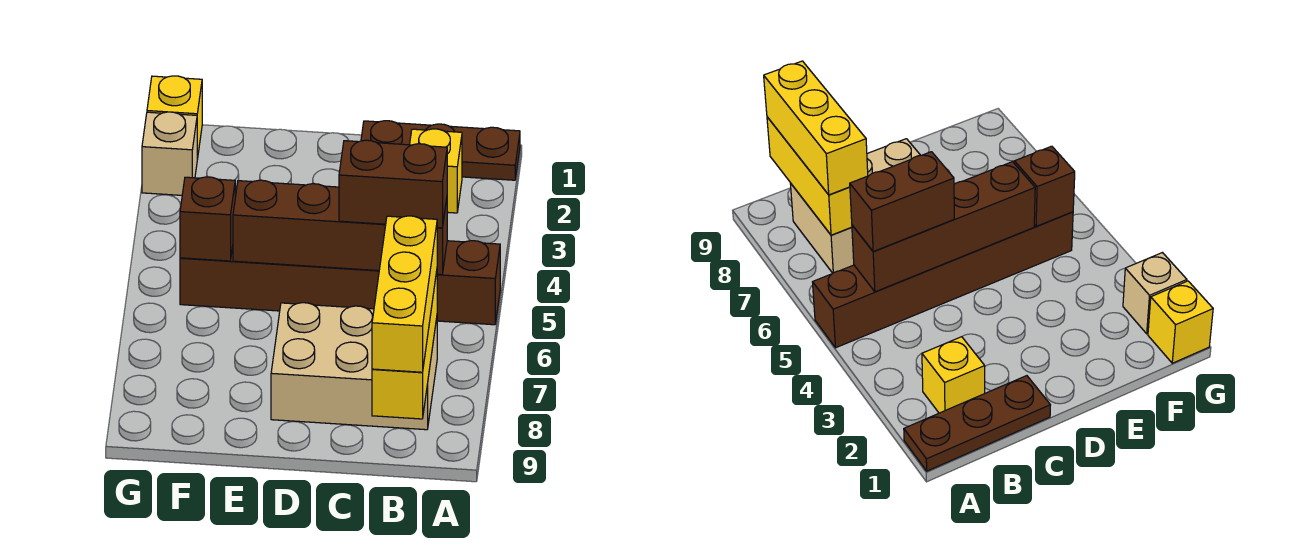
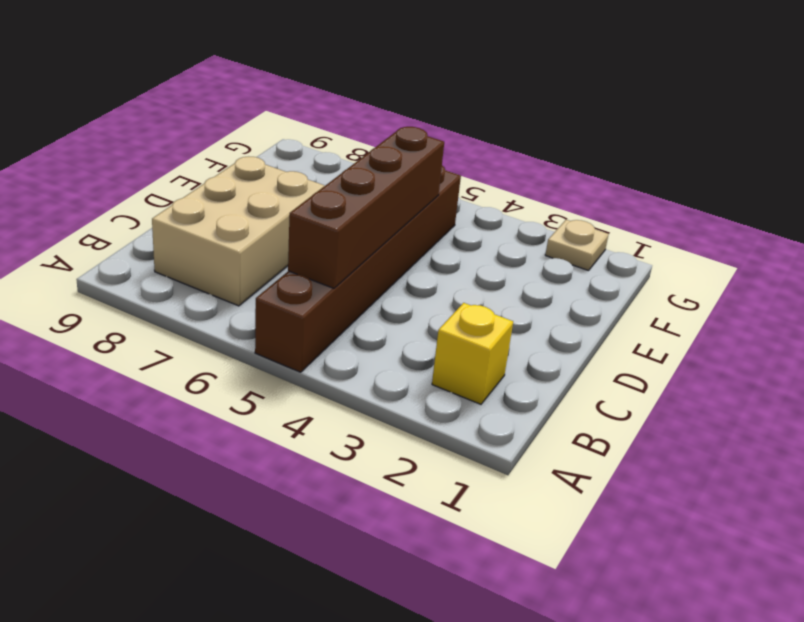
tan plate G2 level 1 -> tan brick G2 level 1
none -> brown plate A1:C1 level 1
none -> yellow brick G1 level 1

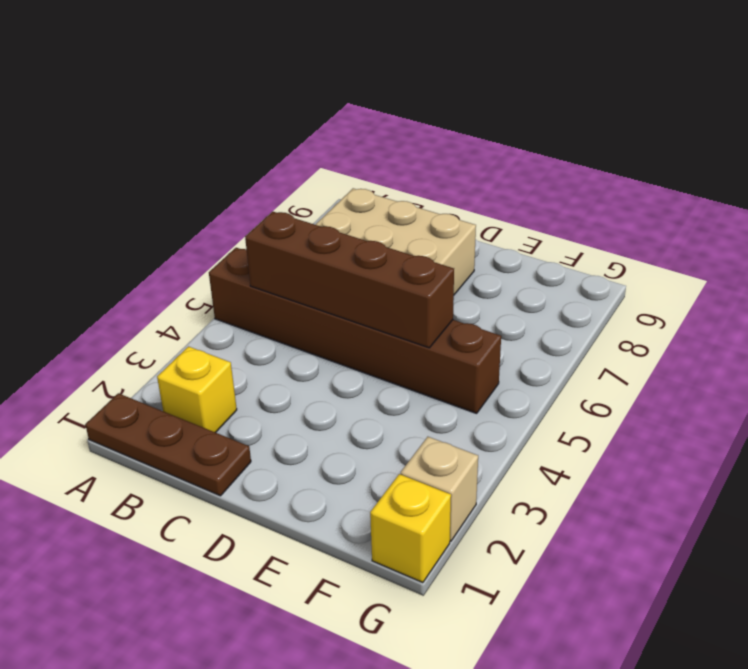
none -> yellow brick B7:B9 level 2
none -> brown brick F5 level 2

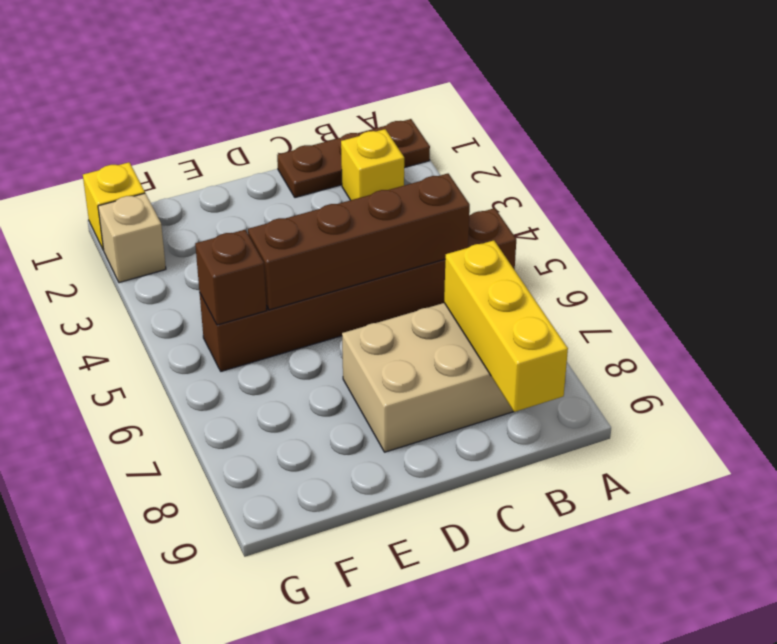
none -> brown brick B5:C5 level 3
none -> yellow brick B7:B9 level 3

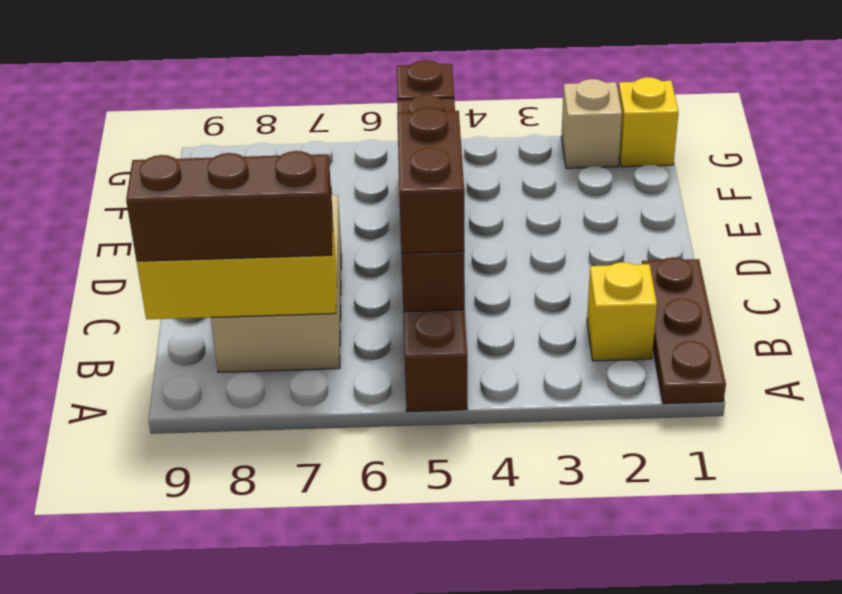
brown brick B7:B9 level 3 -> yellow brick B7:B9 level 3

